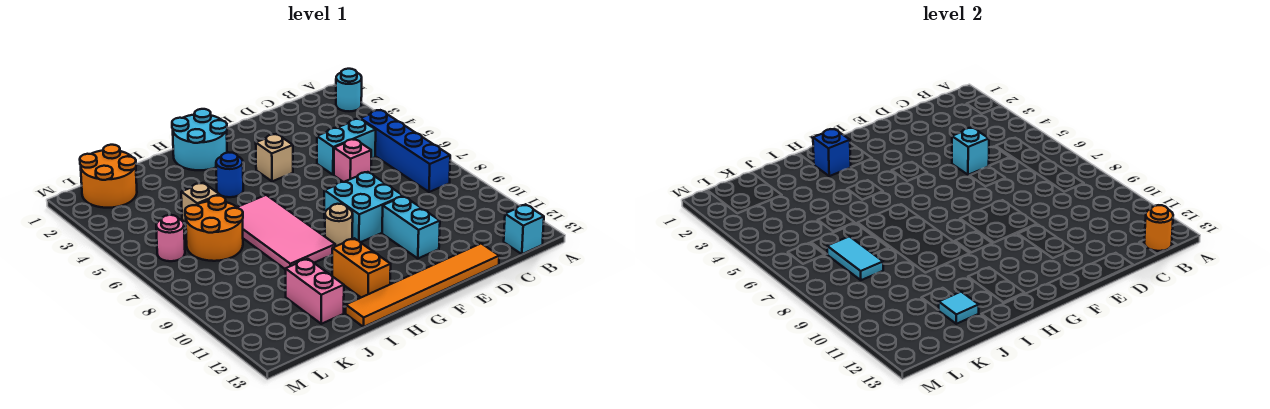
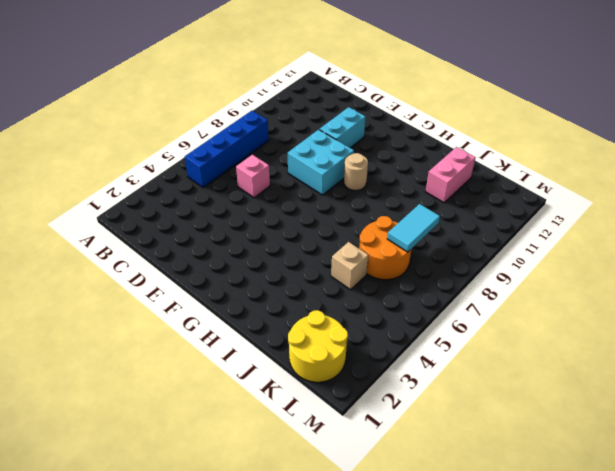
yellow round brick K1:L2 level 1 -> orange round brick K1:L2 level 1
none -> cyan round brick A2 level 1
none -> cyan brick B13 level 1
none -> cyan brick C5:D5 level 1

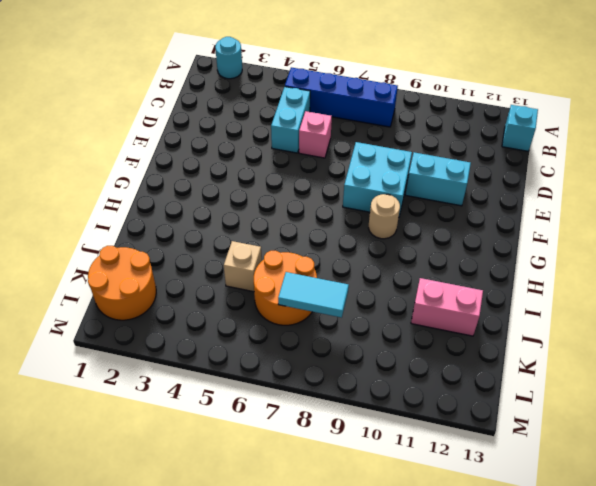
none -> orange tile D13:I13 level 1
none -> tan brick F4 level 1
none -> cyan round brick G1:H2 level 1

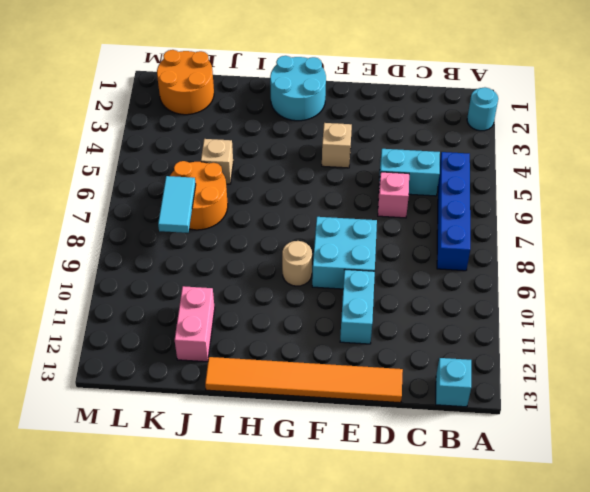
none -> blue round brick H4 level 1
none -> pink tile H6:I9 level 1
none -> orange brick H11:H12 level 1

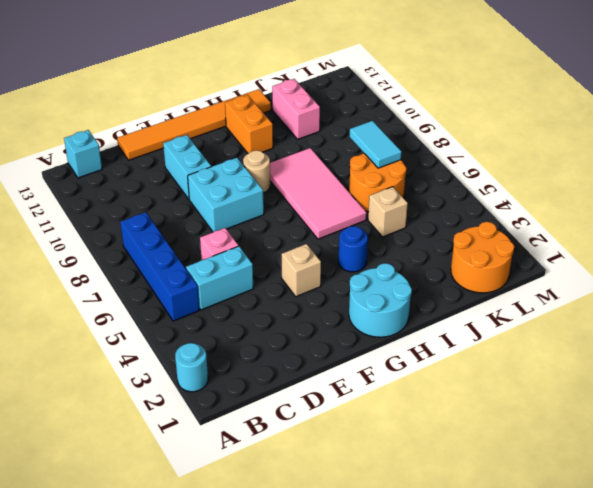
none -> pink round brick L6 level 1
none -> orange round brick B13 level 2
none -> cyan brick D5 level 2

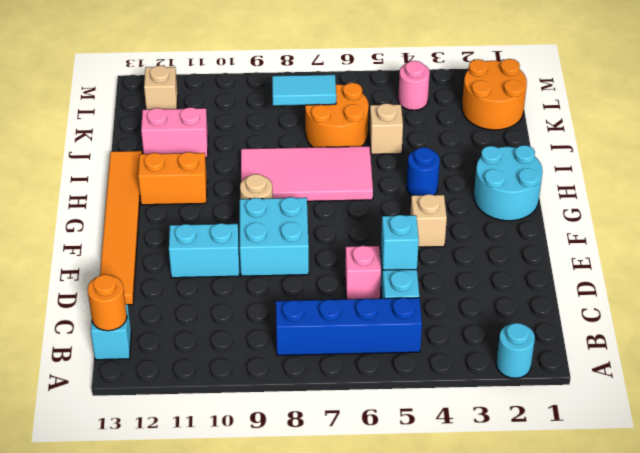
pink round brick L4 level 1 -> pink round brick L6 level 1
tan brick L12 level 1 -> none
none -> blue brick H2 level 2
none -> cyan tile J12 level 2

